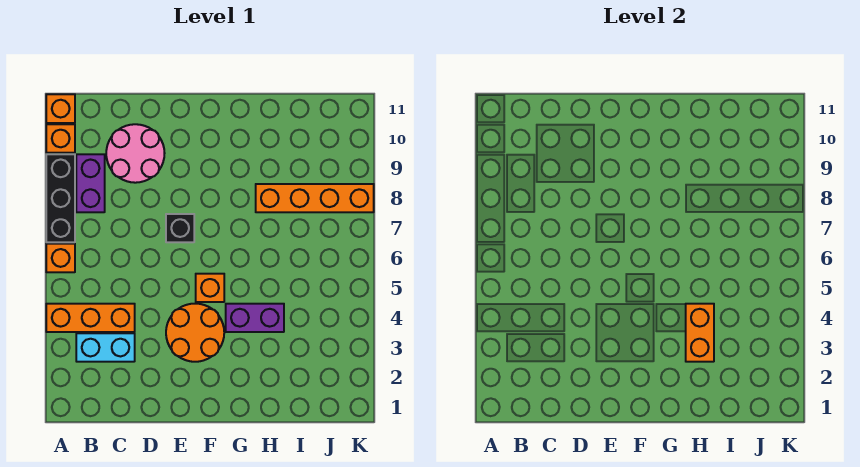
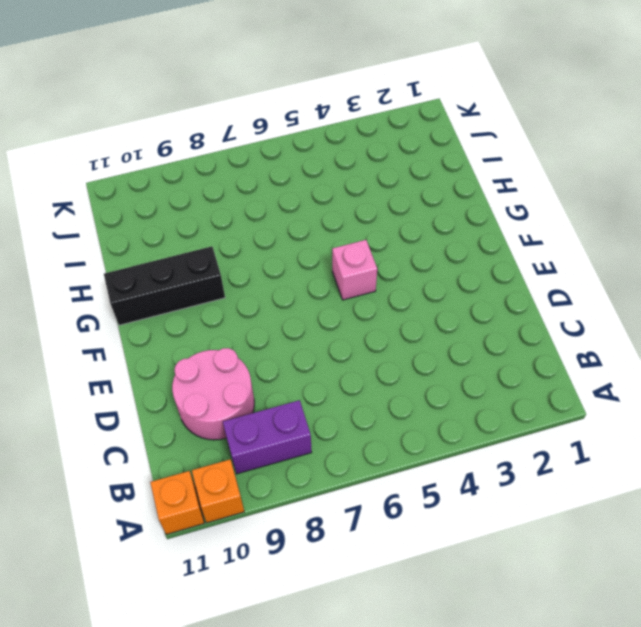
pink brick F5 level 1 -> orange brick F5 level 1
black brick G9:G11 level 1 -> black brick A7:A9 level 1
none -> orange brick A4:C4 level 1
none -> orange brick A6 level 1
none -> cyan brick B3:C3 level 1

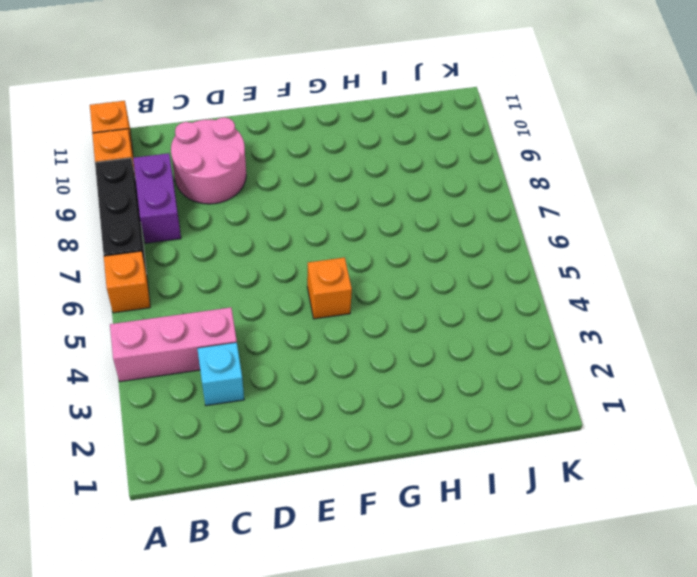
pink brick A4:C4 level 1 -> orange brick A4:C4 level 1
cyan brick C3 level 1 -> cyan brick B3:C3 level 1
none -> orange round brick E3:F4 level 1
none -> black brick E7 level 1
none -> purple brick G4:H4 level 1

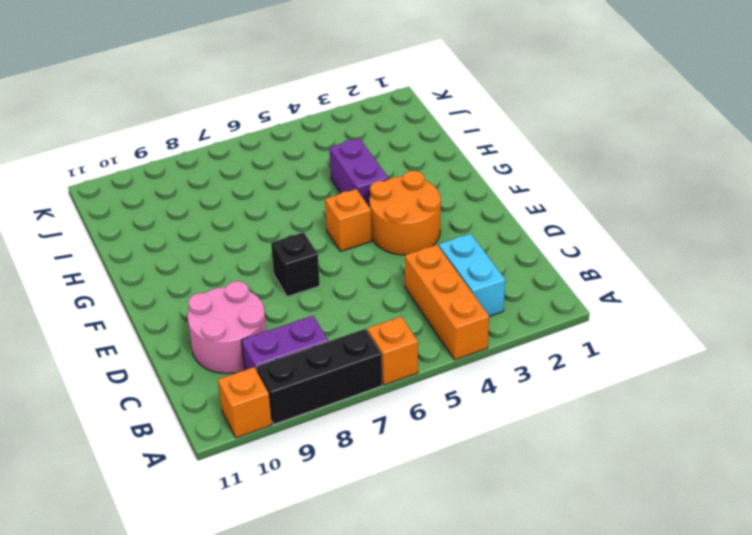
none -> orange brick A11 level 1
none -> orange brick H8:K8 level 1
none -> orange brick H3:H4 level 2

